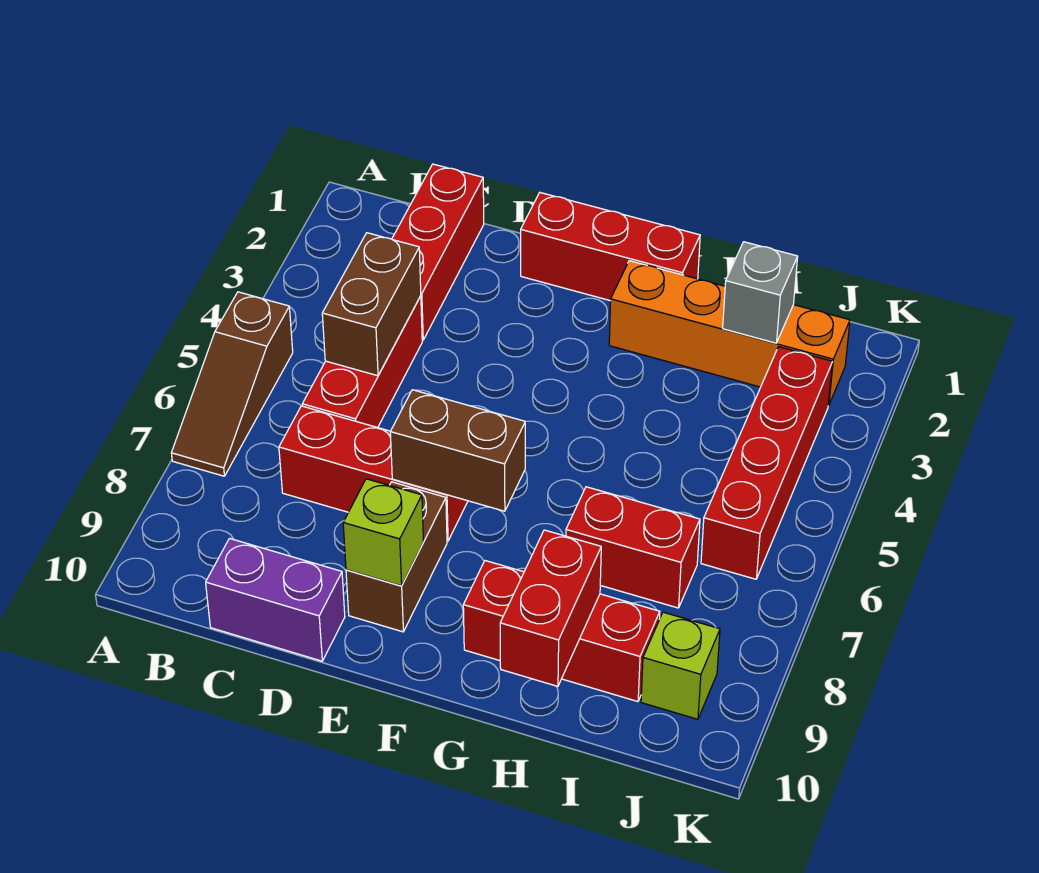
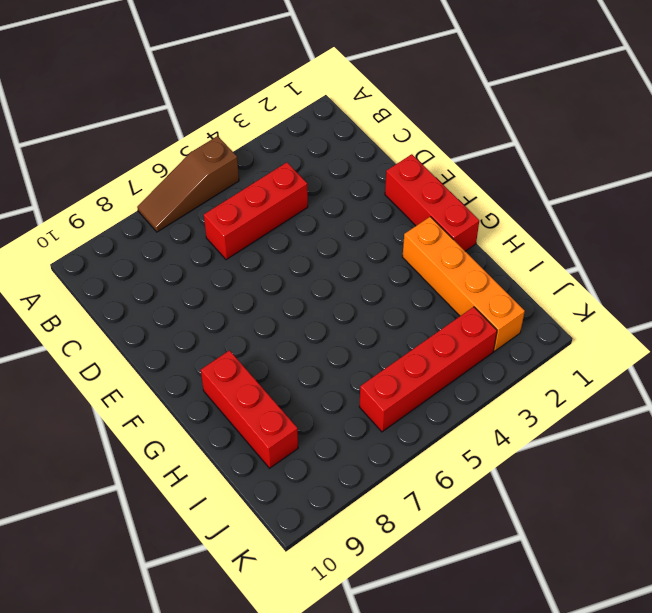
none -> red brick C1:C3 level 1
none -> red brick C7:E7 level 1
none -> purple brick C10:D10 level 1

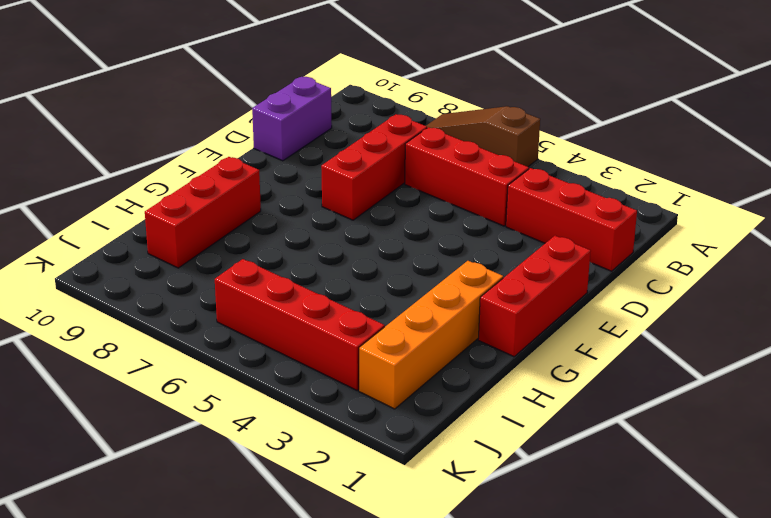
none -> brown brick E8:E9 level 1
none -> red brick H7:I7 level 1
none -> lime brick J9 level 1

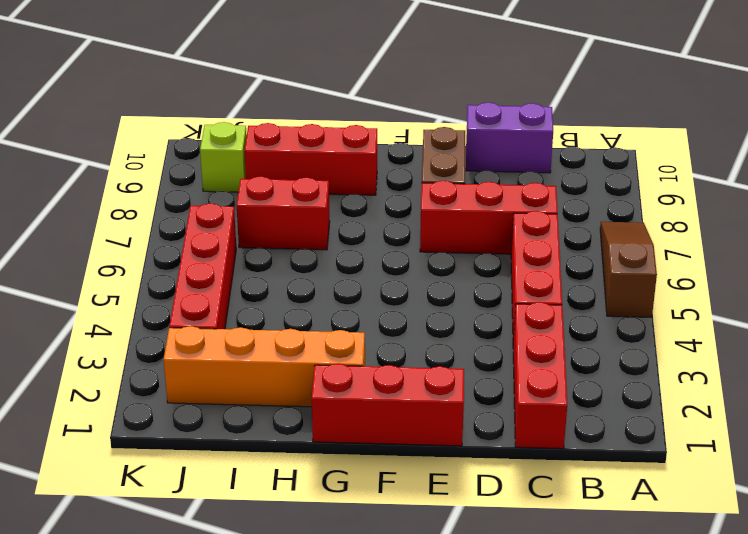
none -> brown brick C4:C5 level 2
none -> brown brick E7:F7 level 2
none -> lime brick E9 level 2

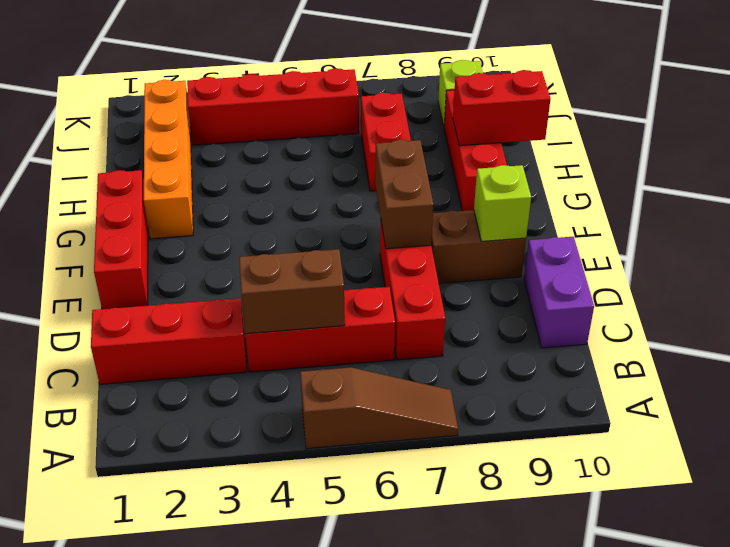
none -> grey brick I2 level 2

